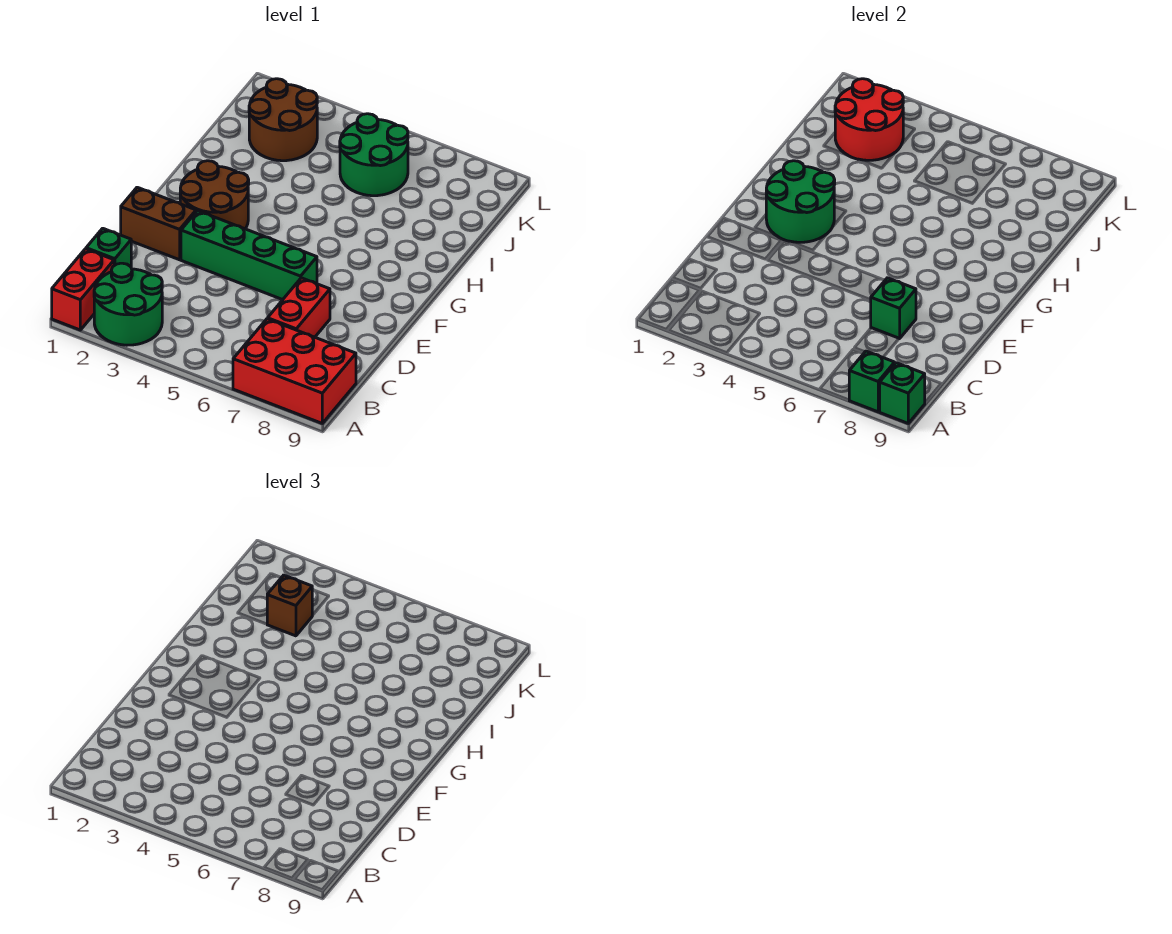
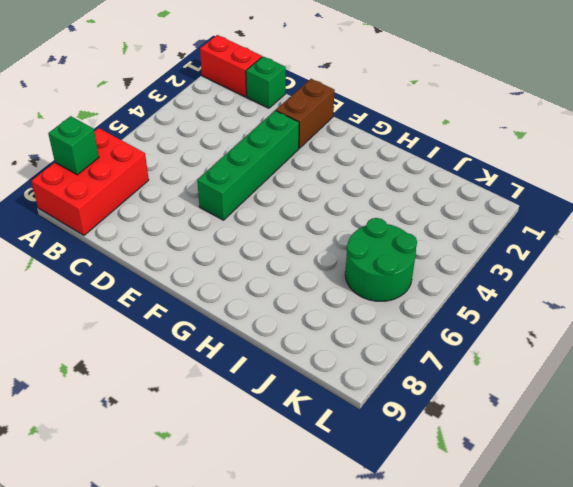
none -> green round brick A2:B3 level 1
none -> red brick C7:D7 level 1
none -> brown round brick F2:G3 level 1

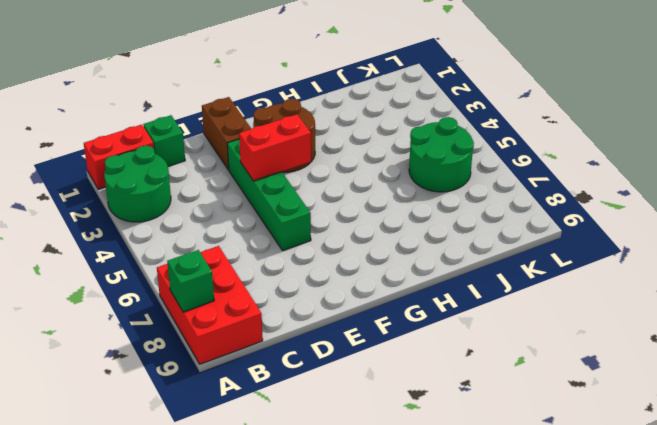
red brick E4:F4 level 2 -> red brick C7:D7 level 1
none -> brown round brick J2:K3 level 1
none -> green brick A9 level 2
none -> green brick D7 level 2

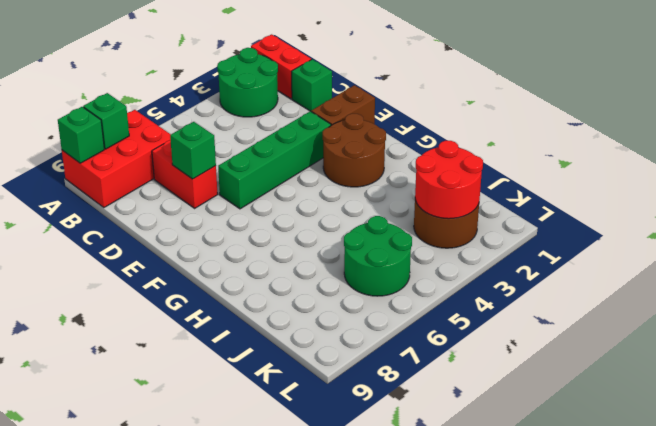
none -> green round brick F2:G3 level 2
none -> brown brick J3 level 3

